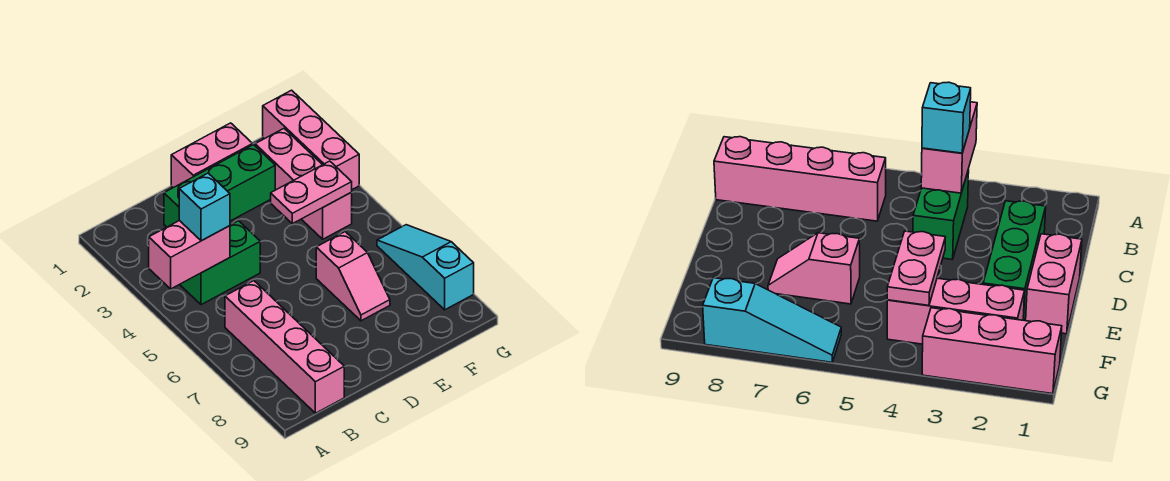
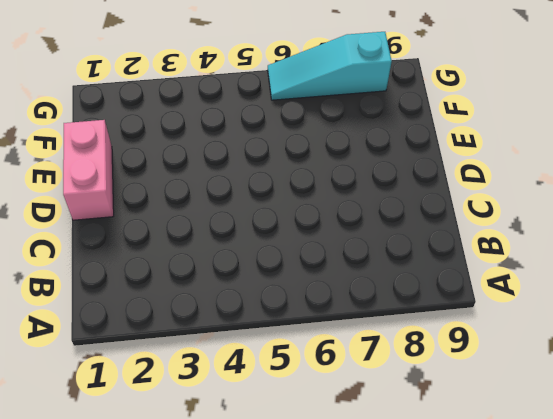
none -> green brick B4:C4 level 1
none -> pink brick B6:B9 level 1

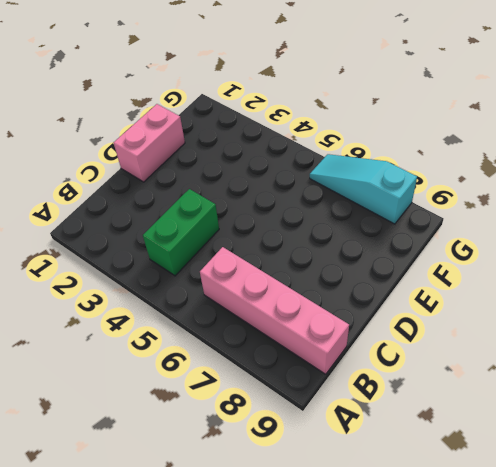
none -> green brick C2:E2 level 1
none -> pink slope E6:E7 level 1 top 6

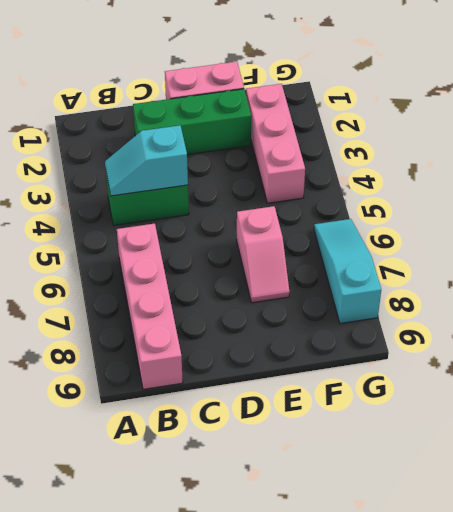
cyan slope B4:C4 level 2 top C -> pink brick A4:B4 level 2
none -> pink brick G1:G3 level 1
none -> pink plate E4:F4 level 2

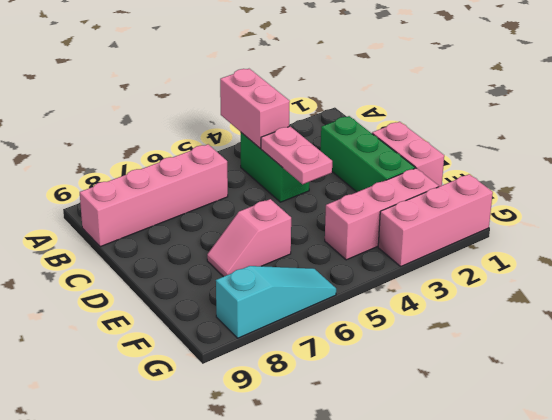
pink plate C4:D4 level 2 -> pink plate E4:F4 level 2
none -> cyan brick B4 level 3

